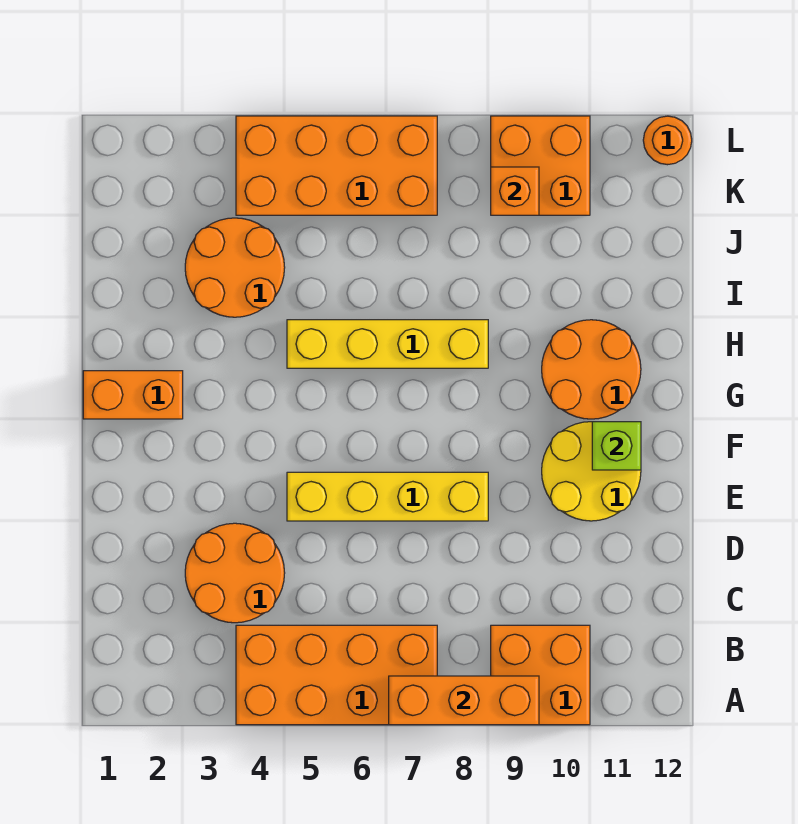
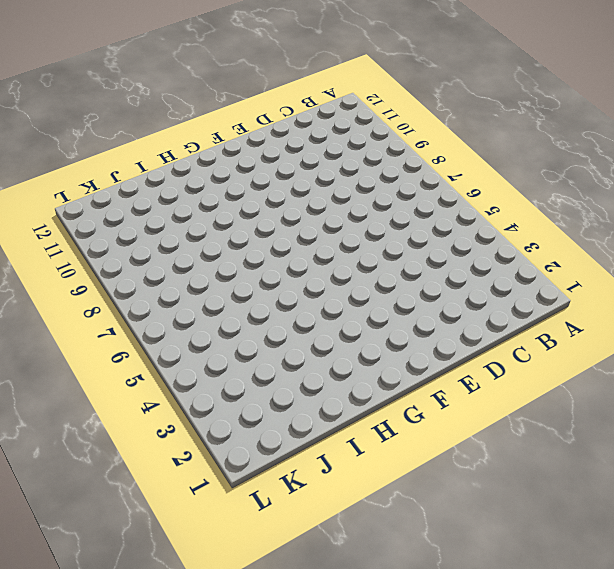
none -> orange brick A4:B7 level 1
none -> orange brick A9:B10 level 1
none -> orange round brick C3:D4 level 1

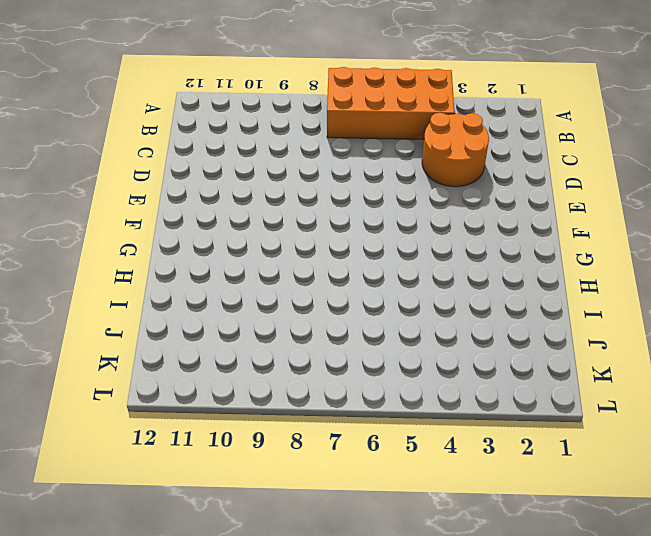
none -> orange brick A9:B10 level 1
none -> yellow brick E5:E8 level 1
none -> yellow round brick E10:F11 level 1

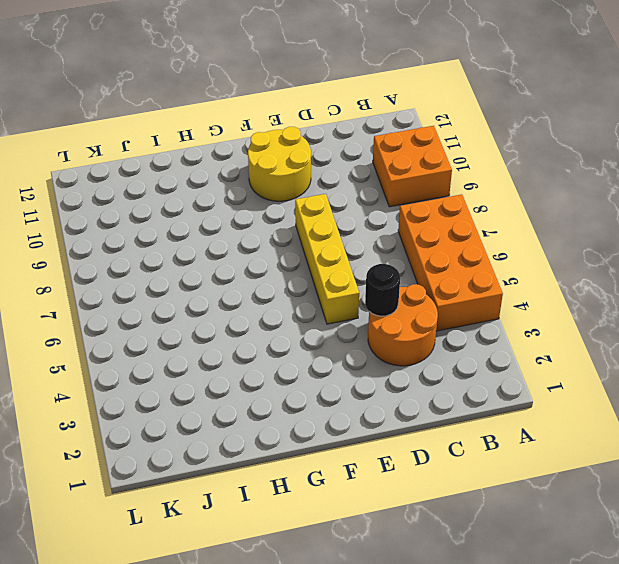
black round brick D4 level 2 -> none
none -> orange brick G1:G2 level 1
none -> orange round brick G10:H11 level 1
none -> yellow brick H5:H8 level 1

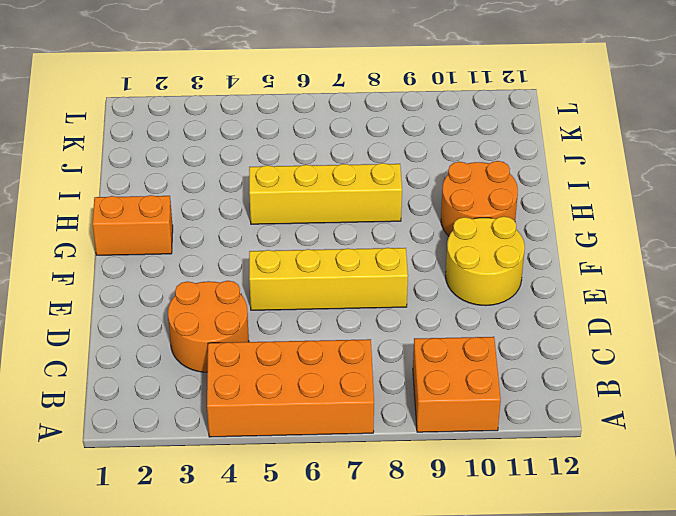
none -> orange round brick I3:J4 level 1
none -> orange brick K4:L7 level 1
none -> orange brick K9:L10 level 1

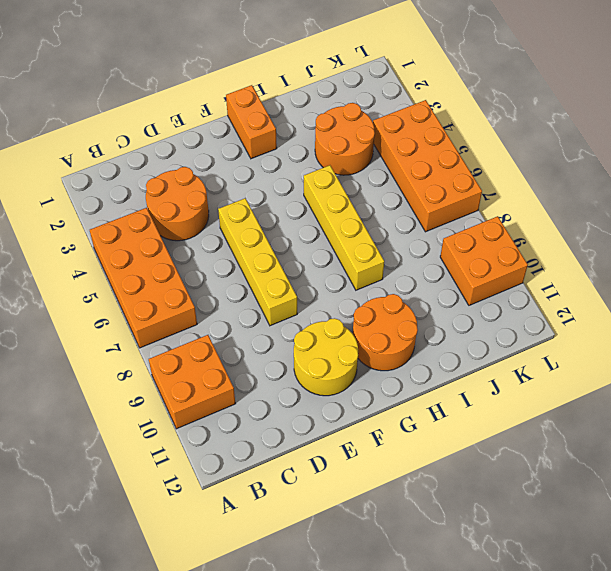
none -> orange round brick L12 level 1
none -> orange brick A7:A9 level 2
none -> lime brick F11 level 2

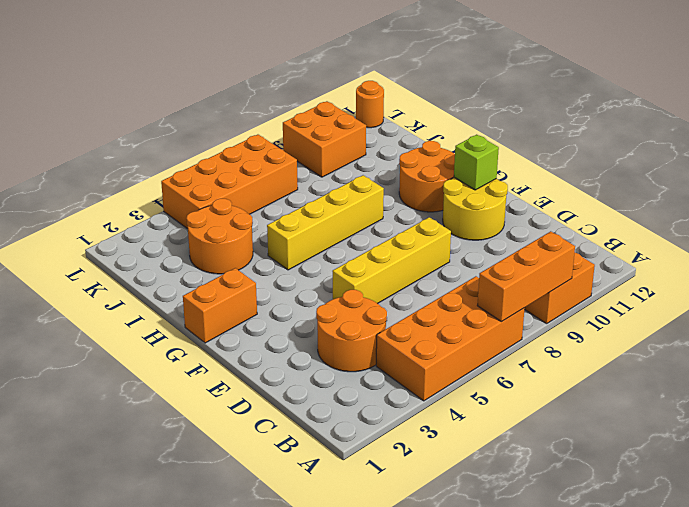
none -> orange brick K9 level 2

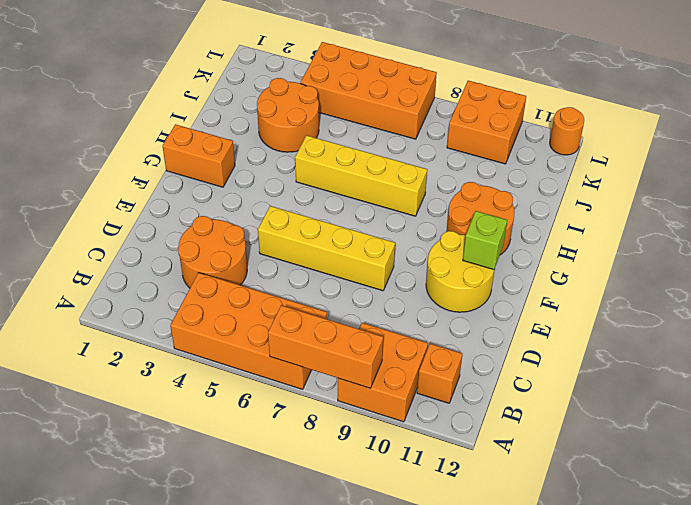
orange brick B11 level 1 -> orange brick K9 level 2

